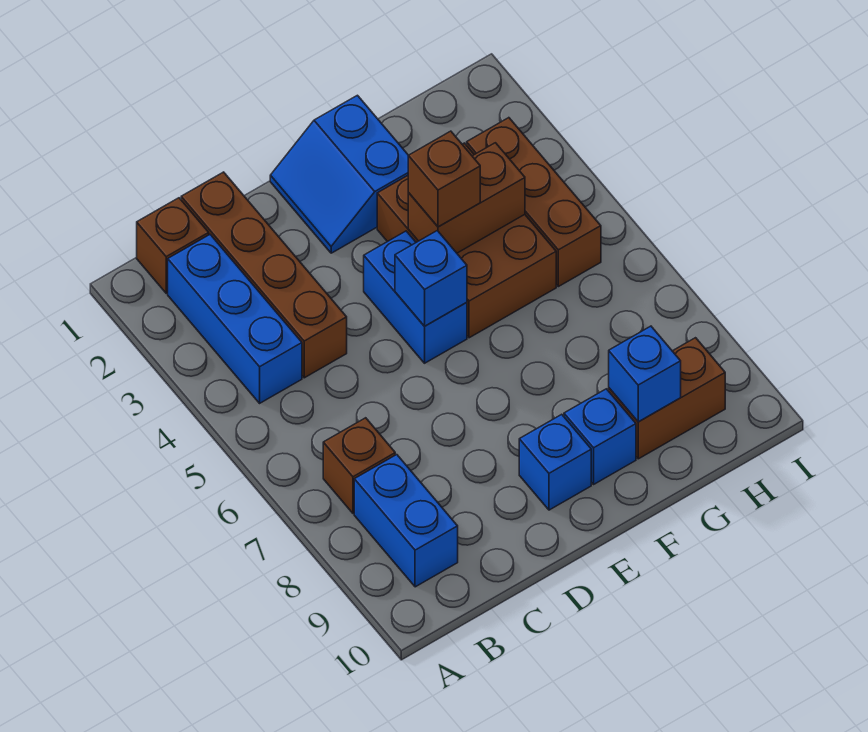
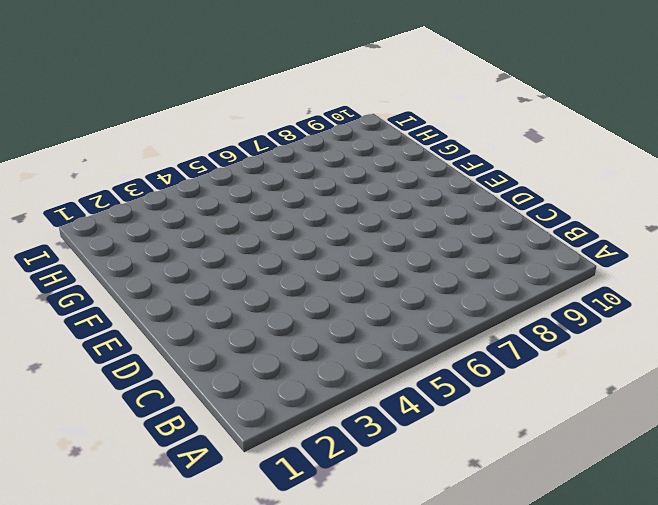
none -> brown brick B1 level 1
none -> blue brick B2:B4 level 1
none -> brown brick B7 level 1

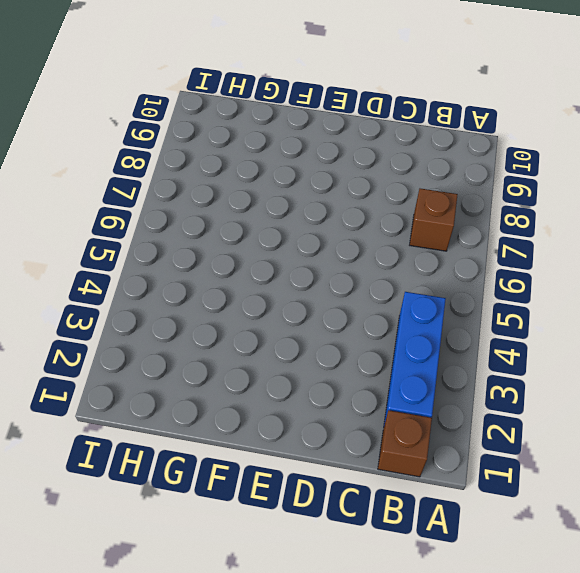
none -> blue brick B8:B9 level 1
none -> brown brick C1:C4 level 1
none -> blue slope E1:F2 level 1 top F

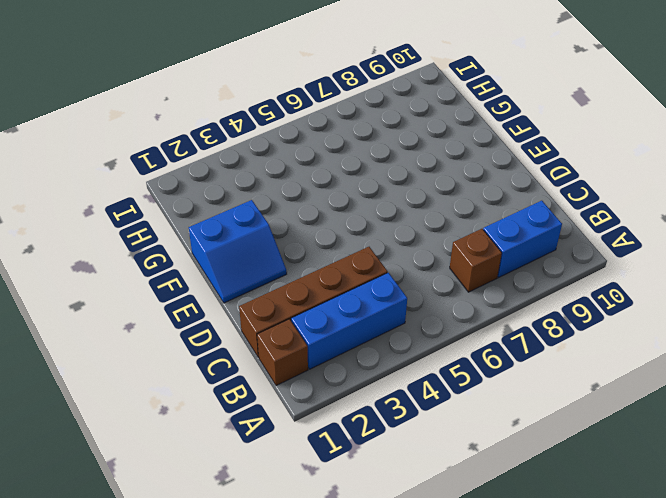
none -> blue brick E4:E5 level 1
none -> blue brick E9 level 1
none -> brown brick F3:G5 level 1

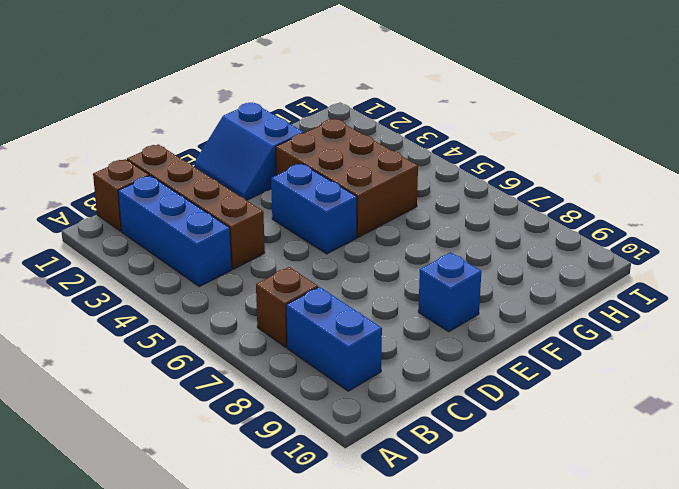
none -> blue brick F9 level 1
none -> brown brick G9:H9 level 1
none -> brown brick H3:H5 level 1

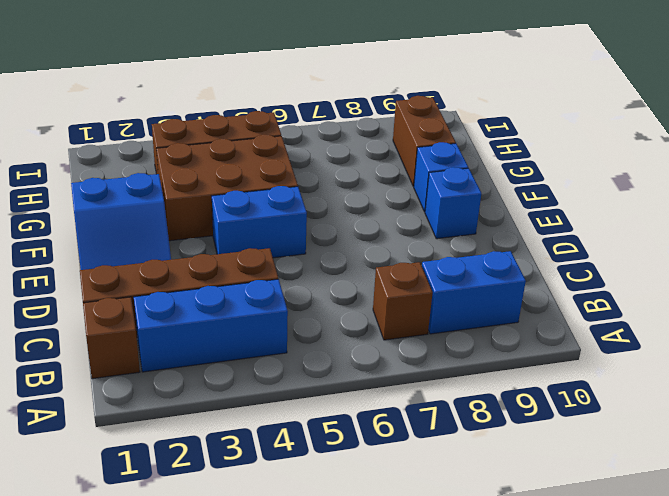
none -> blue brick E5 level 2
none -> brown brick F4:G4 level 2
none -> blue brick G9 level 2

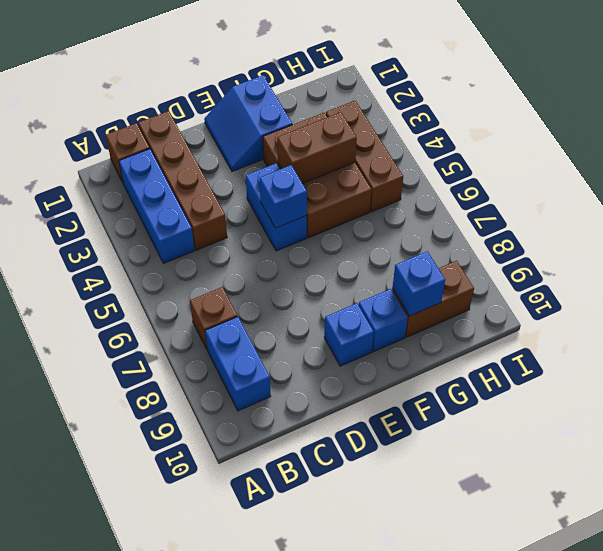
none -> brown brick F4 level 3

